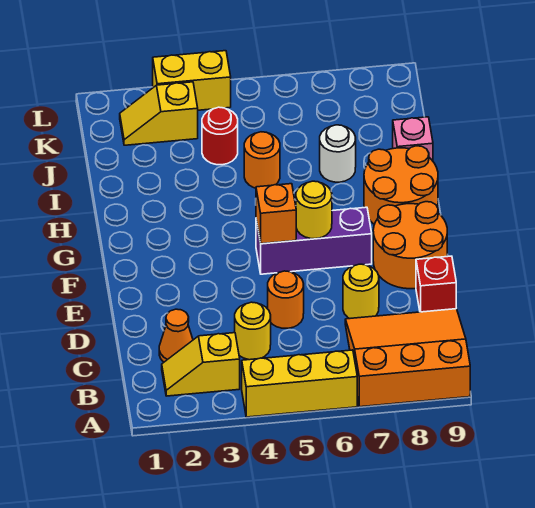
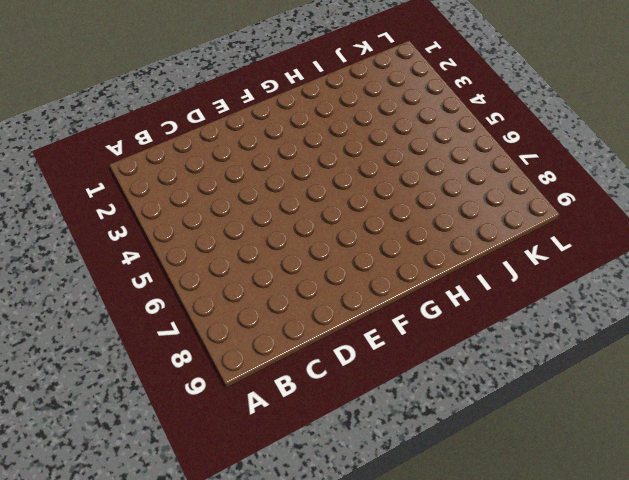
none -> yellow brick A4:A6 level 1
none -> orange slope A7:C9 level 1 top A
none -> yellow slope B2:B3 level 1 top 3

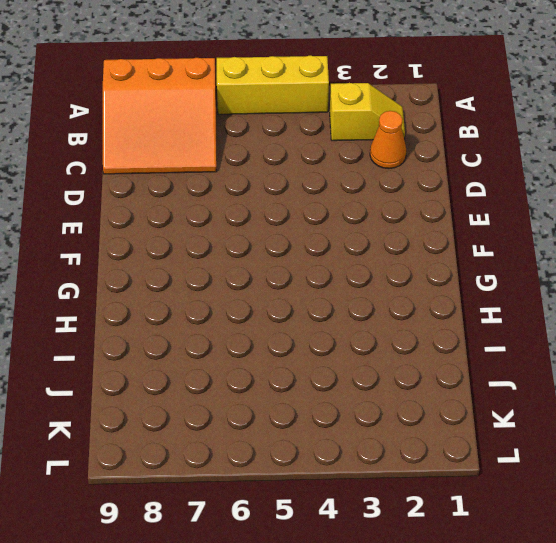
none -> yellow round brick C4 level 1
none -> orange round brick D5 level 1
none -> yellow round brick D7 level 1

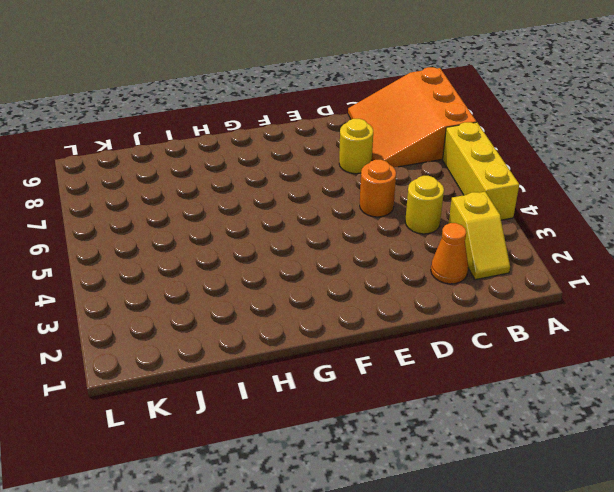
none -> red brick D9 level 1
none -> orange round brick E8:F9 level 1
none -> purple brick F5:F7 level 1

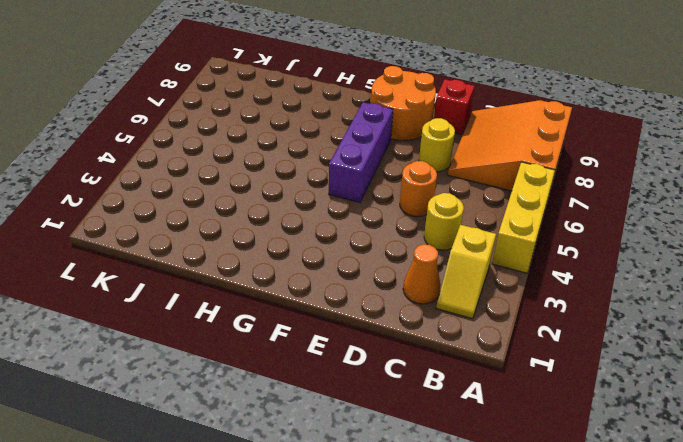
none -> orange round brick G8:H9 level 1
none -> orange round brick I5 level 1
none -> white round brick I7 level 1

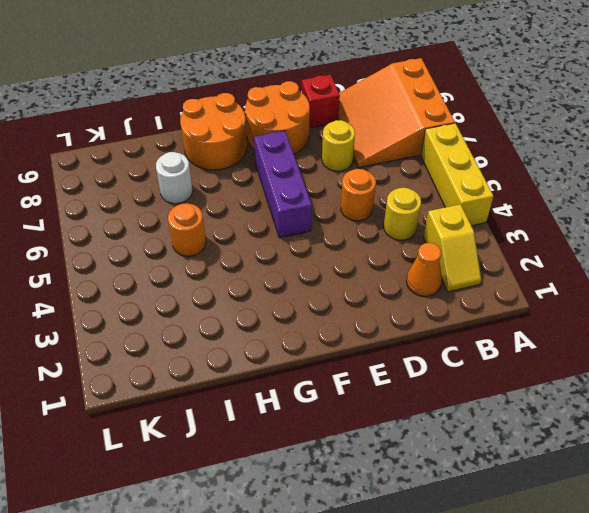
none -> pink brick I9 level 1
none -> red round brick J4 level 1
none -> yellow slope K2:K3 level 1 top 3

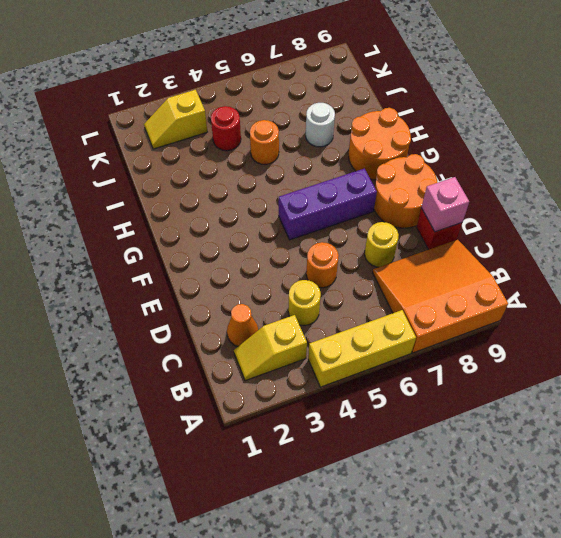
pink brick D9 level 2 -> pink brick I9 level 1
none -> yellow brick L3:L4 level 1
none -> orange brick F5 level 2
none -> yellow round brick F6 level 2

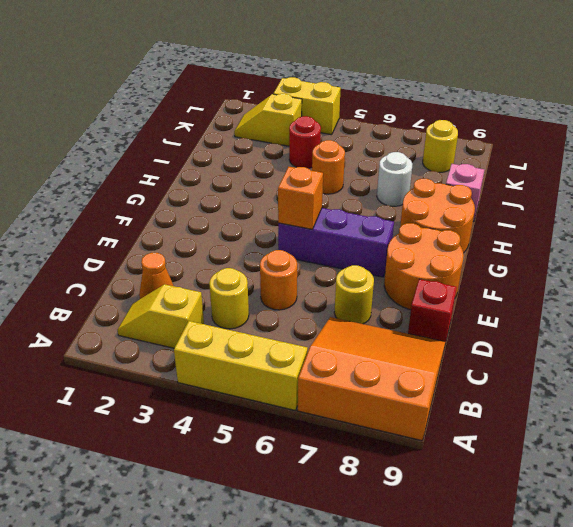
yellow round brick K8 level 1 -> yellow round brick F6 level 2

